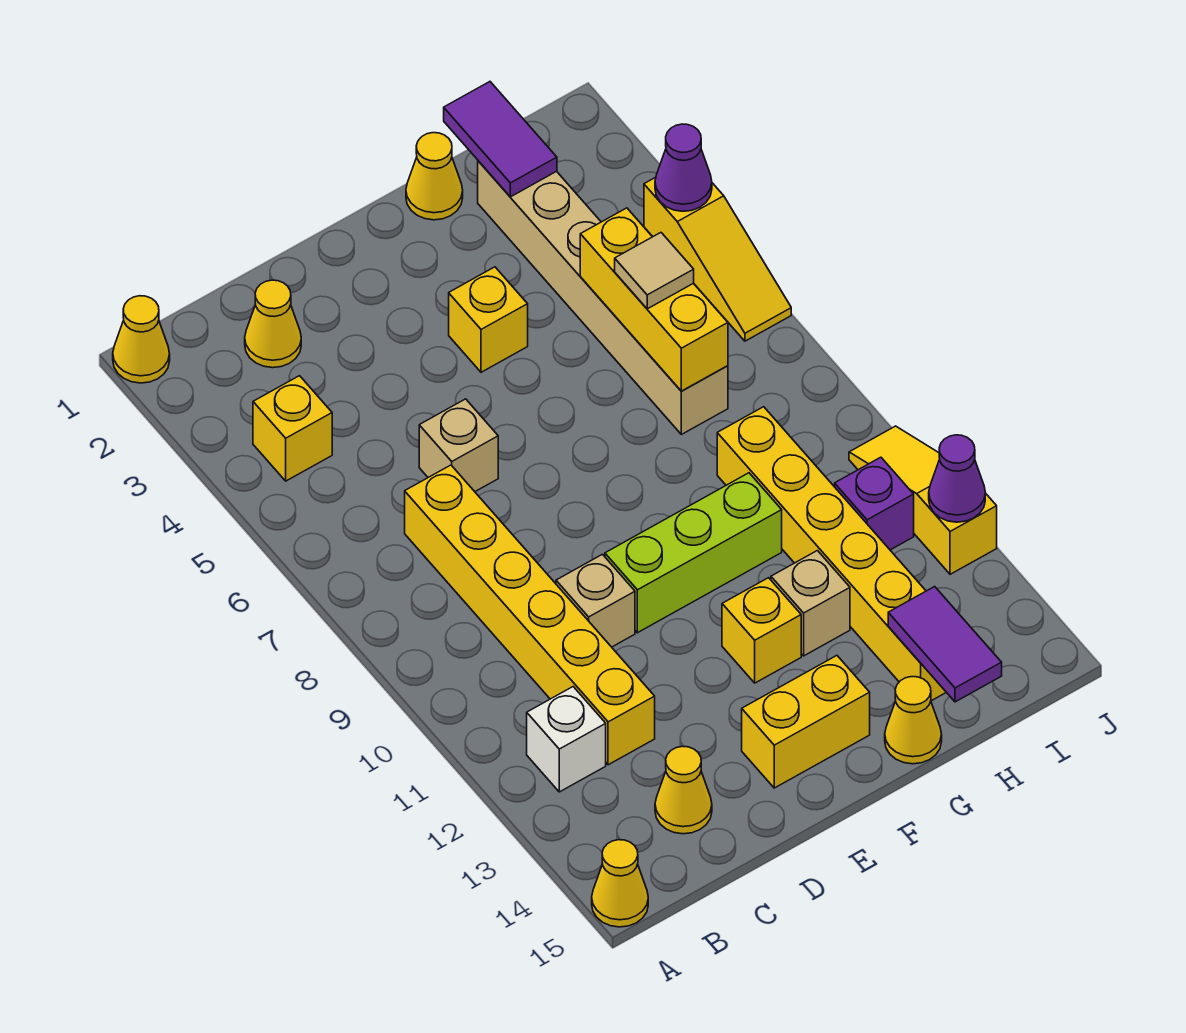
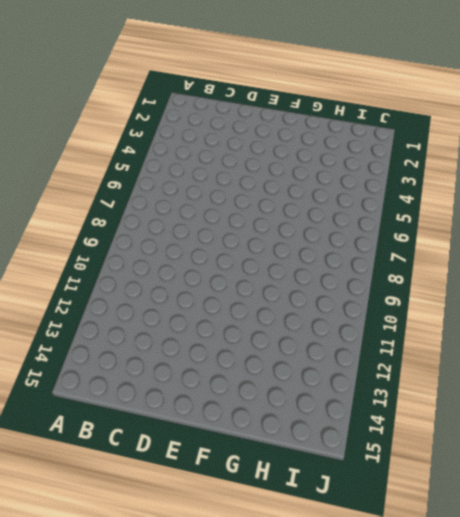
none -> yellow cone A1 level 1
none -> yellow cone A15 level 1
none -> yellow brick B4 level 1

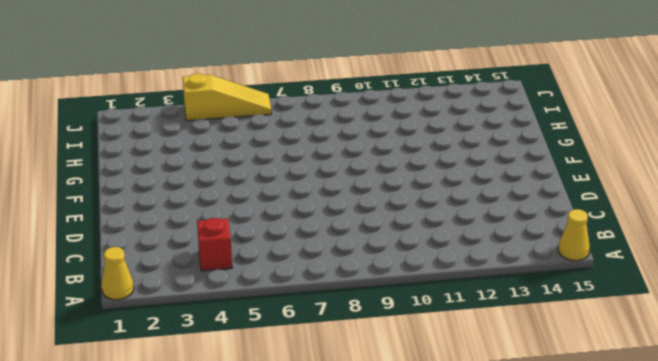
red brick B4 level 1 -> yellow brick B4 level 1
none -> white brick B12 level 1
none -> yellow cone C2 level 1
none -> yellow brick C7:C12 level 1

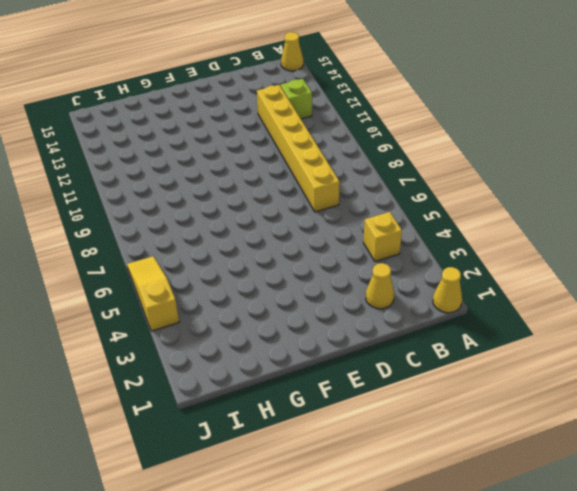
lime brick B12 level 1 -> white brick B12 level 1
none -> yellow cone C14 level 1
none -> tan brick D6 level 1
none -> tan brick D10 level 1

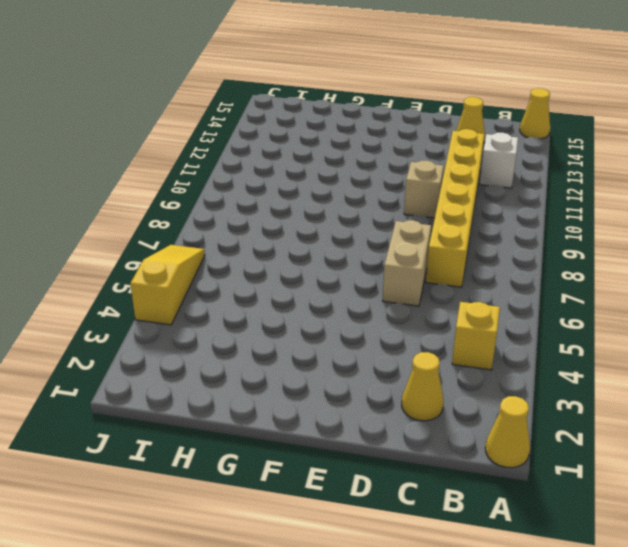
tan brick D6:D7 level 1 -> tan brick D6 level 1
none -> lime brick E10:G10 level 1
none -> yellow brick E14:F14 level 1
none -> yellow brick F4 level 1

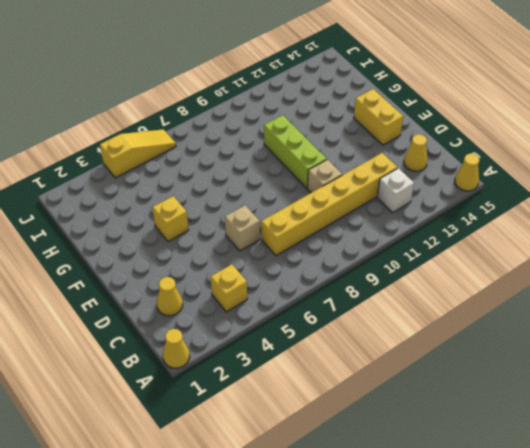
none -> yellow brick F12 level 1
none -> yellow cone G1 level 1
none -> tan brick G12 level 1

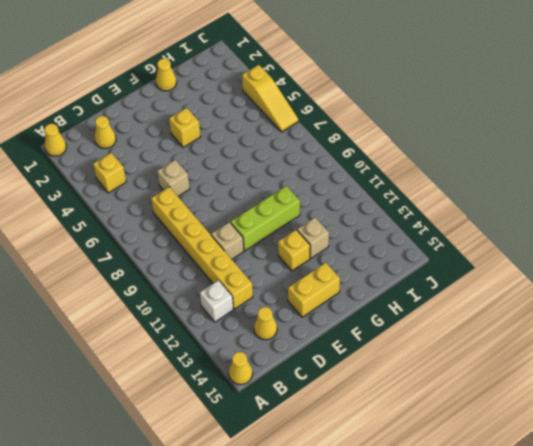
none -> yellow cone G15 level 1
none -> tan brick H2:H7 level 1
none -> yellow brick H9:H14 level 1

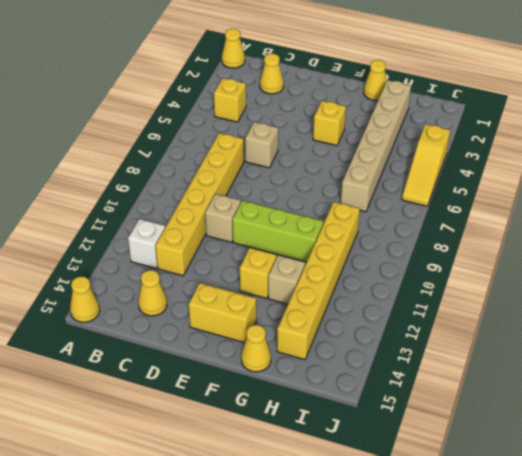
none -> purple brick I11 level 1
none -> yellow slope J10:J12 level 1 top 12
none -> purple tile H1:H2 level 2

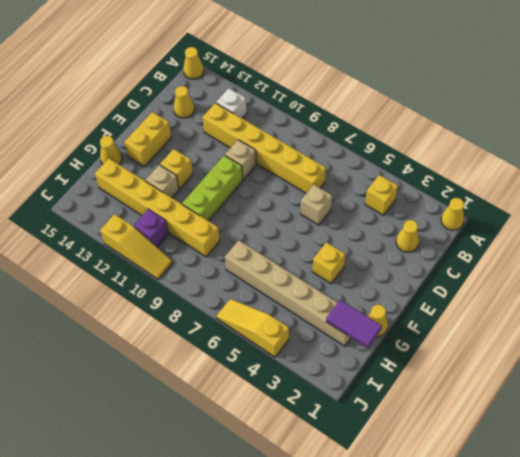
none -> yellow brick H5:H7 level 2
none -> purple tile H14:H15 level 2
none -> purple cone J4 level 2

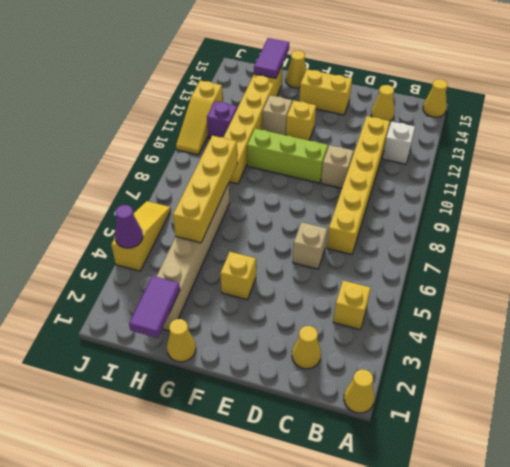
yellow brick H5:H8 level 2 -> yellow brick H5:H7 level 2
none -> purple cone J12 level 2
none -> tan tile H6 level 3

